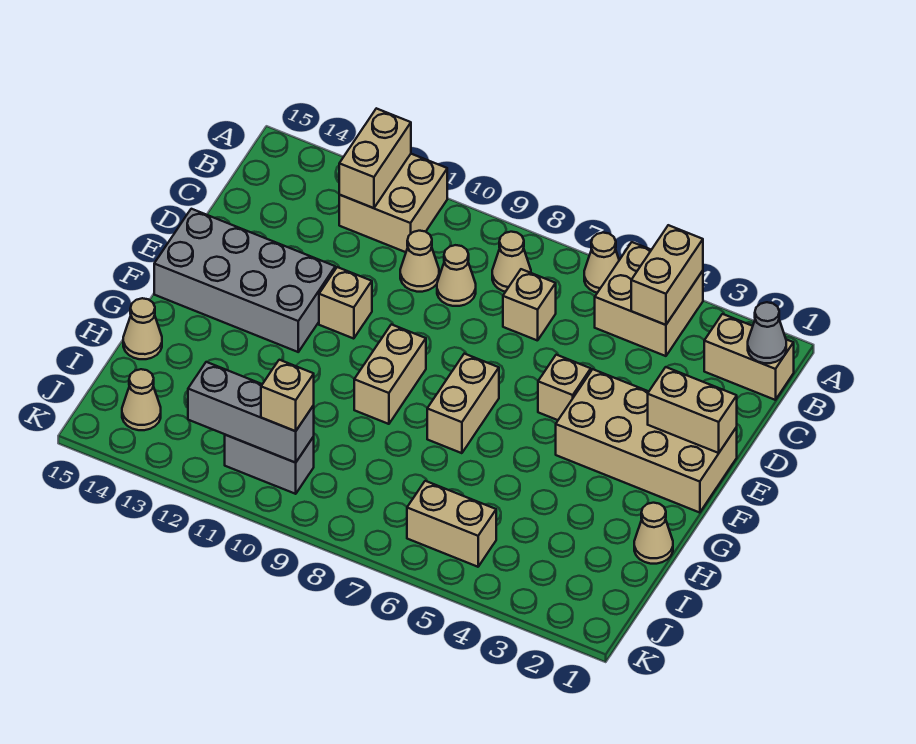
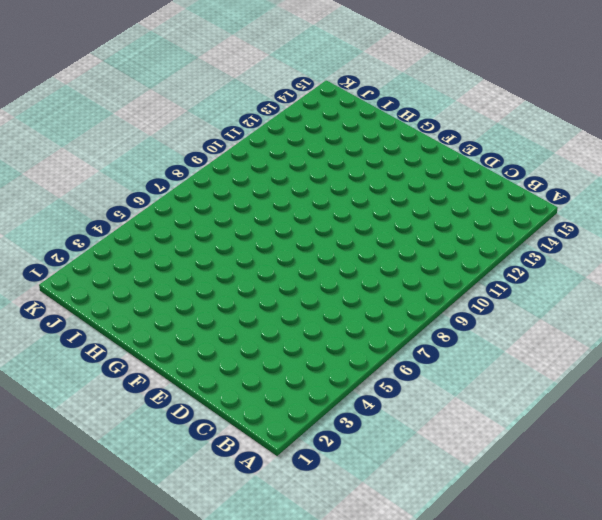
none -> tan brick A4:B5 level 1
none -> tan cone A6 level 1
none -> tan brick A11:B12 level 1

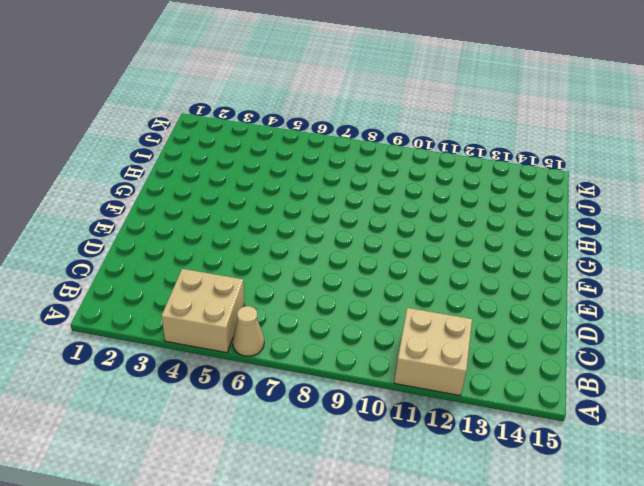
none -> tan brick B1:B2 level 1
none -> tan cone B8 level 1
none -> tan brick C7 level 1

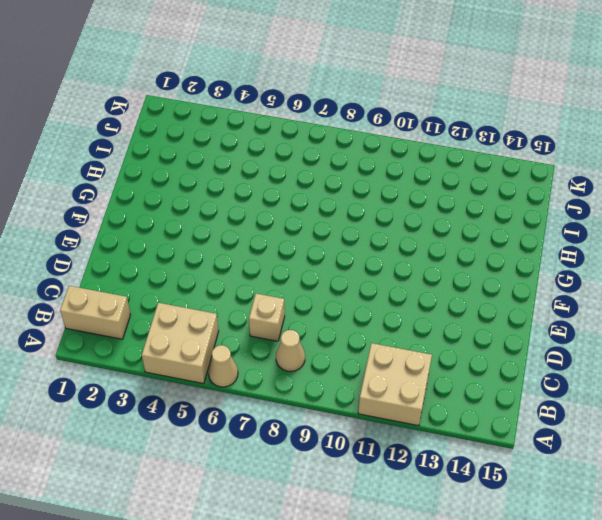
none -> tan cone C9 level 1
none -> tan cone C10 level 1
none -> tan brick E1:F4 level 1

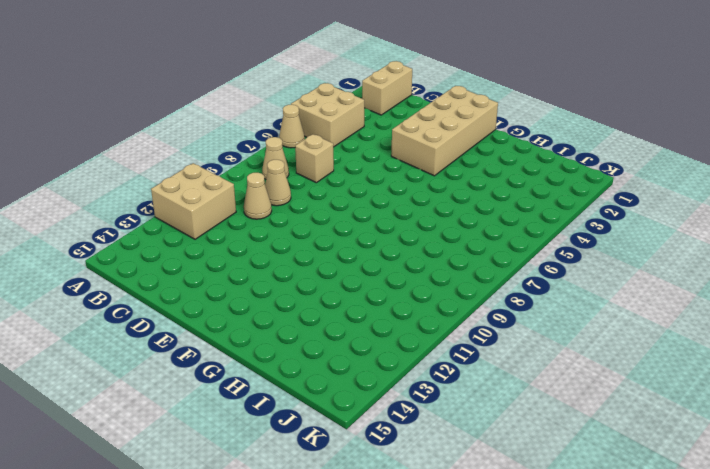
none -> tan brick E5 level 1
none -> tan brick E11 level 1
none -> grey brick E12:F15 level 1

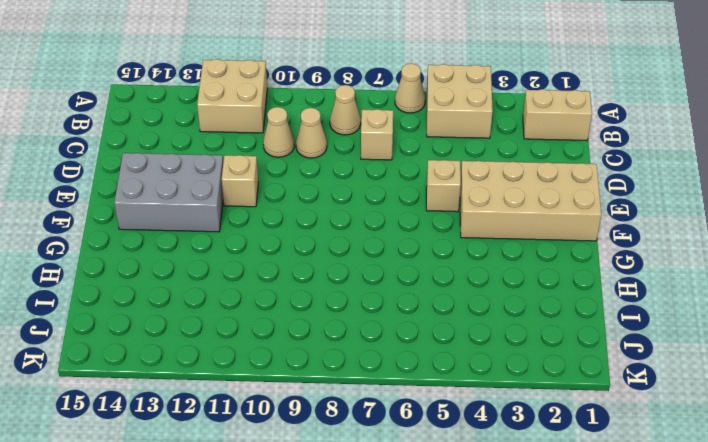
grey brick E12:F14 level 1 -> grey brick E12:F15 level 1
none -> tan brick F7:G7 level 1
none -> tan brick F9:G9 level 1
none -> tan cone H1 level 1

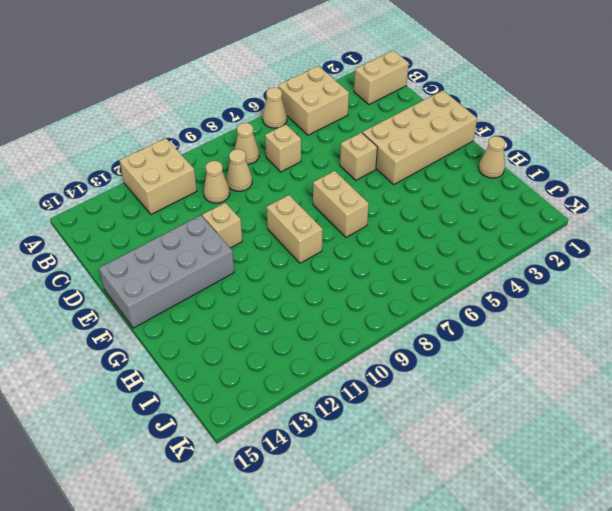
none -> tan cone H15 level 1
none -> tan brick J5:J6 level 1
none -> grey brick J10:J11 level 1

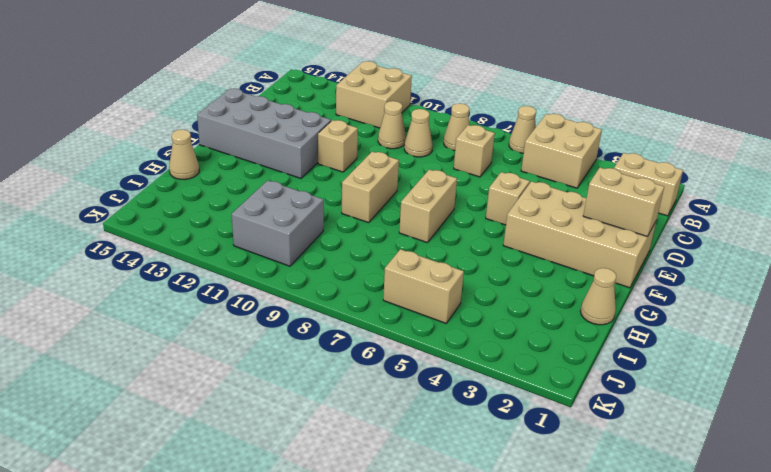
grey brick I10:J11 level 1 -> grey brick J10:J11 level 1
none -> tan cone J14 level 1
none -> tan brick A4:B4 level 2
none -> tan brick A12:B12 level 2

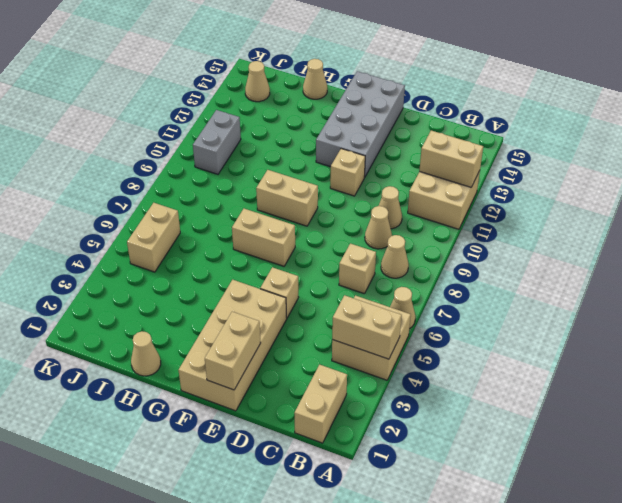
none -> grey cone B1 level 2
none -> grey brick J10:J12 level 2
none -> tan brick J10 level 3

